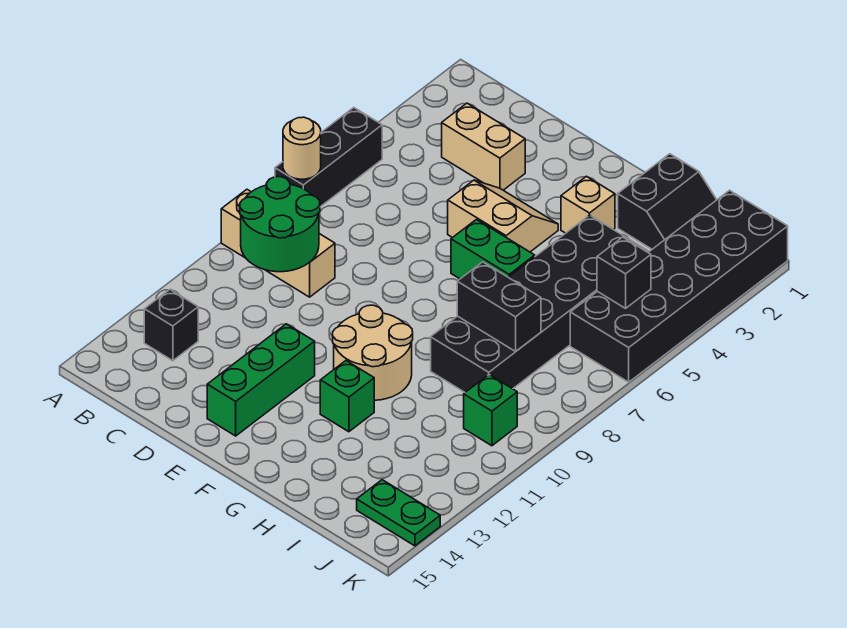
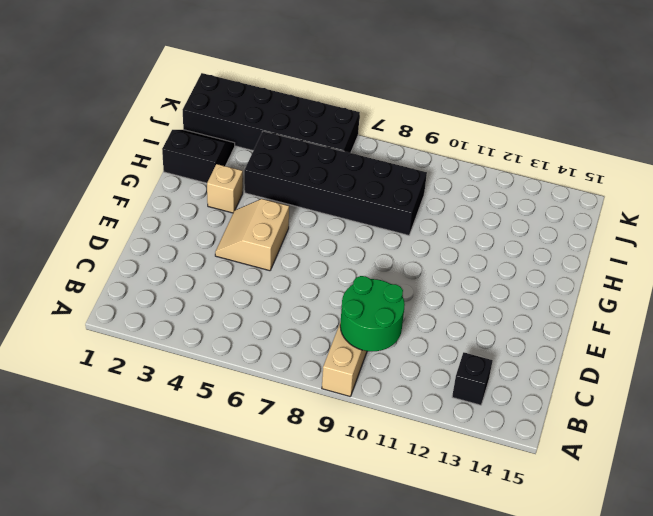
none -> black brick A5:A7 level 1
none -> tan brick C3:D3 level 1
none -> green brick E12:E14 level 1

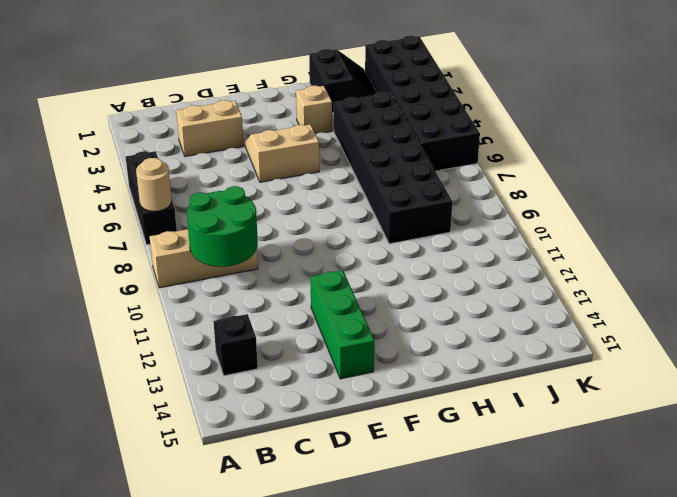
none -> green brick F6:G6 level 1
none -> tan round brick F10:G11 level 1
none -> green brick G12 level 1

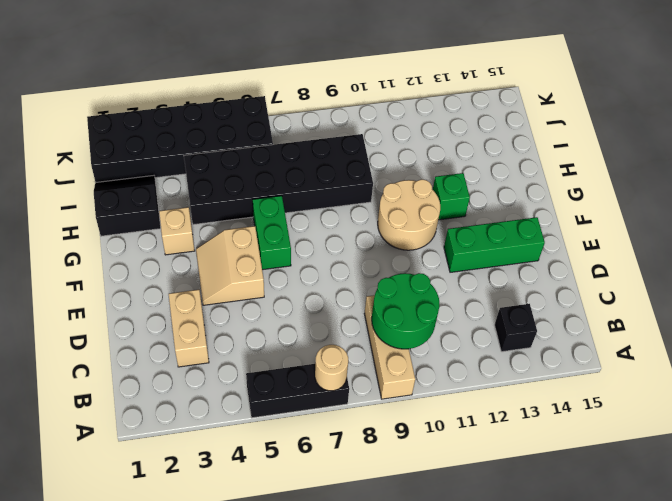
none -> green brick J10 level 1
none -> green plate J14:K14 level 1
none -> black brick H8:I8 level 2

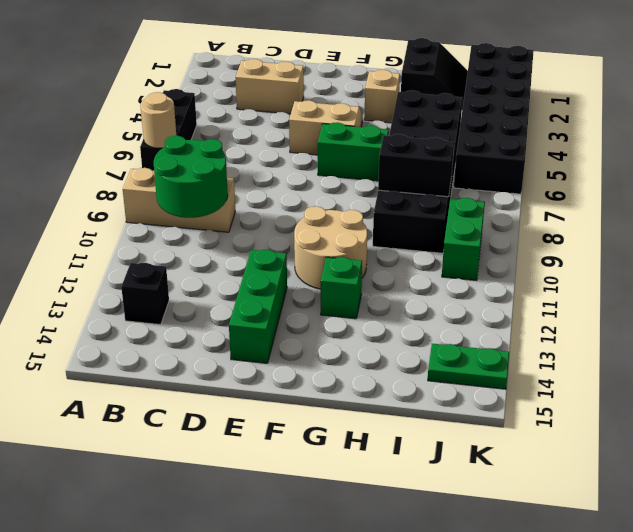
green brick J9:J10 level 1 -> green brick J10 level 1
none -> black brick J5 level 2

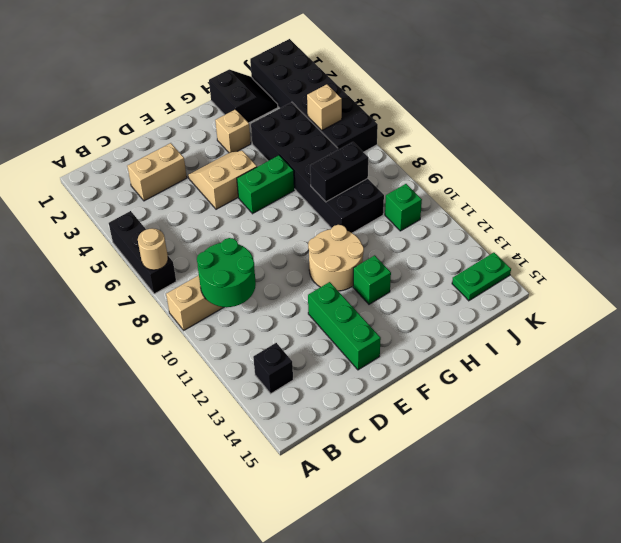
tan brick J5 level 2 -> black brick J5 level 2

